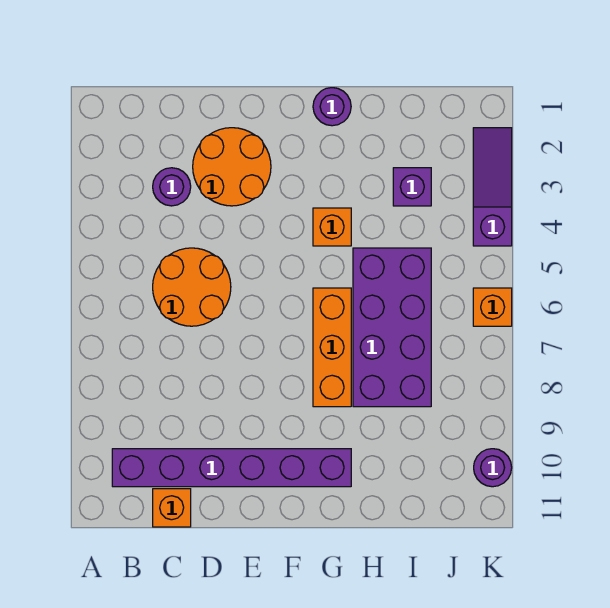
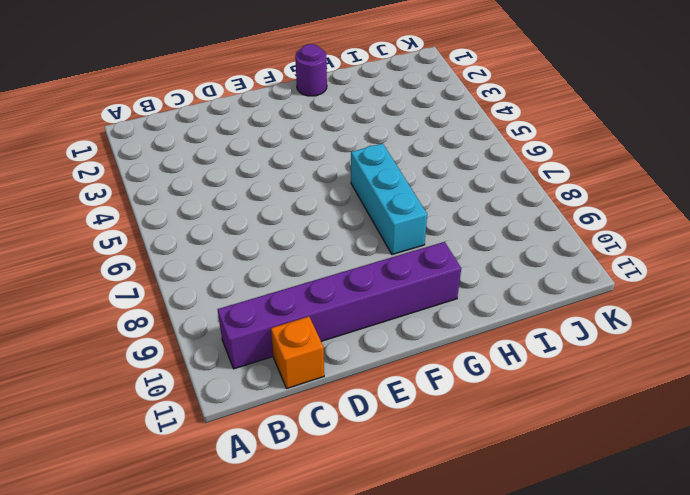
cyan brick G6:G8 level 1 -> orange brick G6:G8 level 1
none -> purple round brick C3 level 1
none -> orange round brick C5:D6 level 1
none -> orange round brick D2:E3 level 1

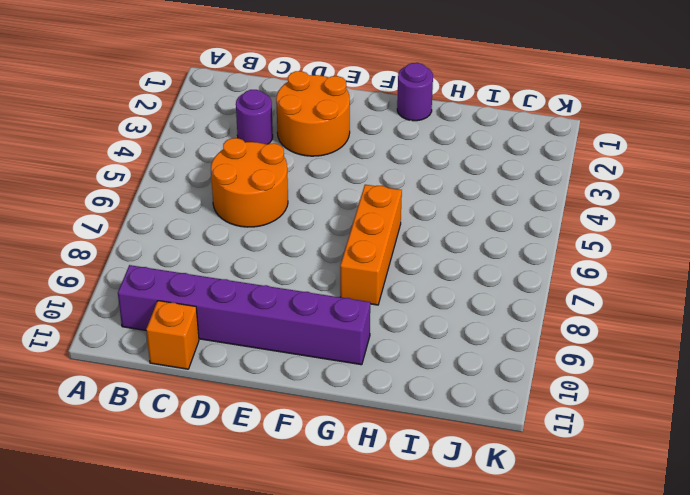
none -> orange brick G4 level 1
none -> purple brick H5:I8 level 1
none -> purple brick I3 level 1

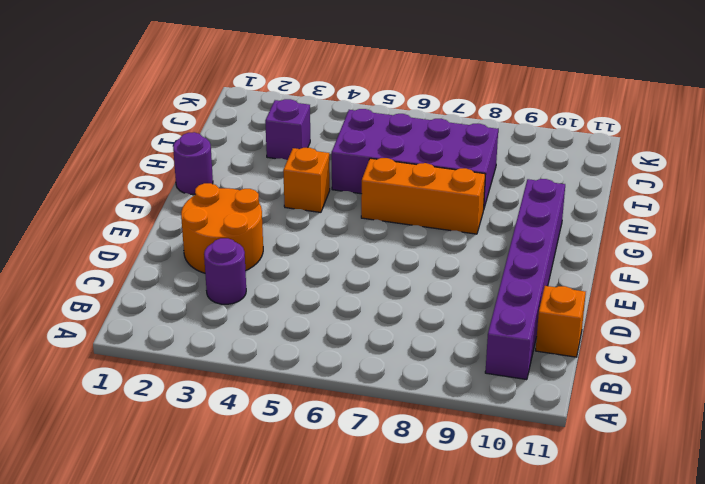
none -> orange round brick C5:D6 level 1
none -> purple slope K2:K4 level 1 top 4
none -> orange brick K6 level 1

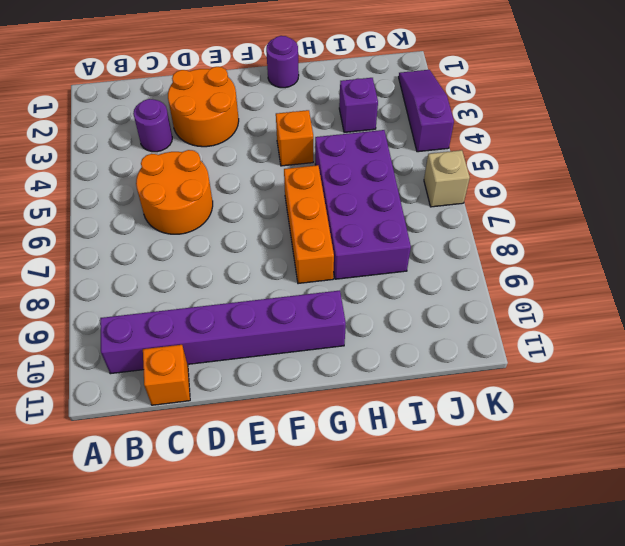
tan brick K6 level 1 -> orange brick K6 level 1
none -> purple round brick K10 level 1

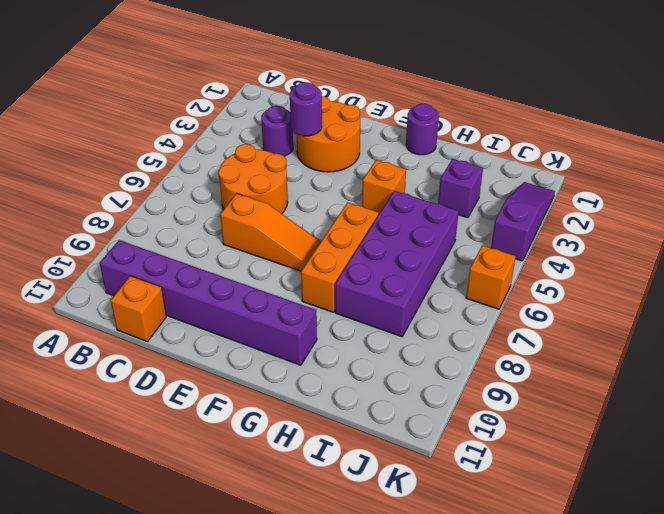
purple round brick D3 level 2 -> purple round brick K10 level 1
orange slope D7:F7 level 1 top D -> none

